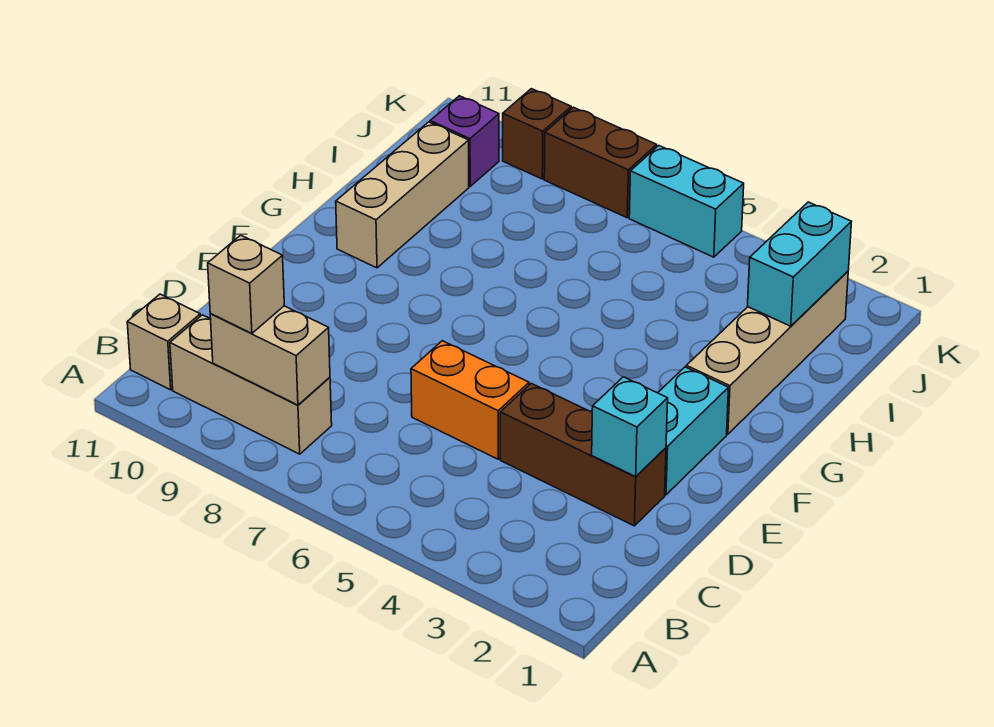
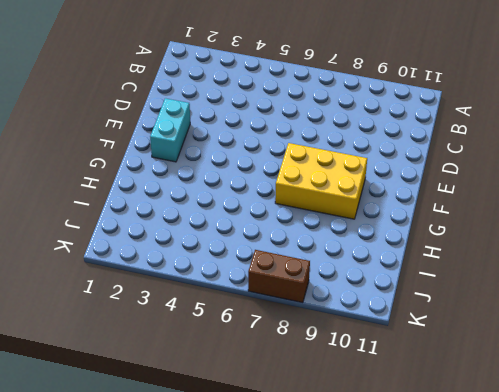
yellow brick F7:G9 level 1 -> none
none -> tan brick B8:B10 level 1
none -> tan brick B11 level 1
none -> brown brick D2:D4 level 1

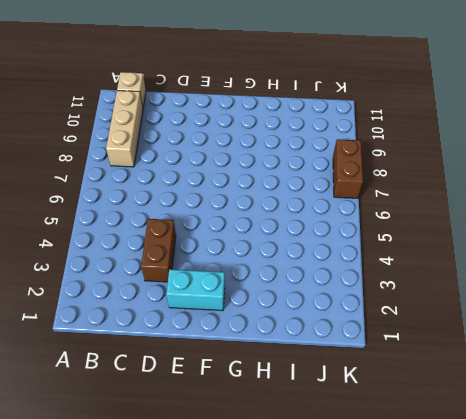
brown brick D3:D4 level 1 -> brown brick D2:D4 level 1
none -> orange brick D5:D6 level 1
none -> tan brick G2:J2 level 1
none -> tan brick G10:I10 level 1

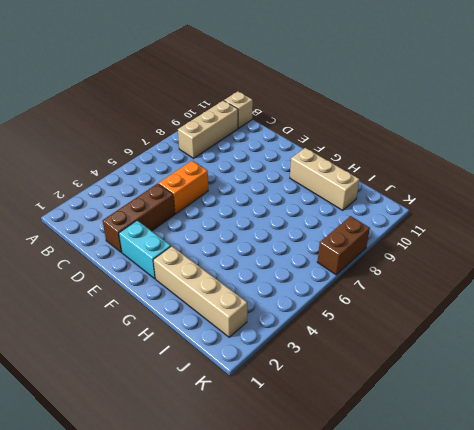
none -> purple brick J10 level 1
none -> cyan brick K5:K6 level 1
none -> brown brick K9 level 1

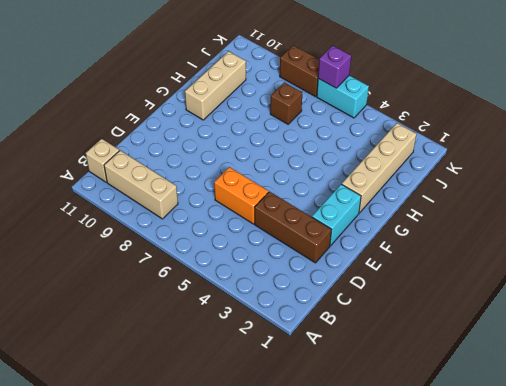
brown brick I7 level 1 -> brown brick K9 level 1
purple brick K6 level 2 -> purple brick J10 level 1
none -> tan brick B8:B9 level 2
none -> cyan brick D2 level 2
none -> cyan brick I2:J2 level 2

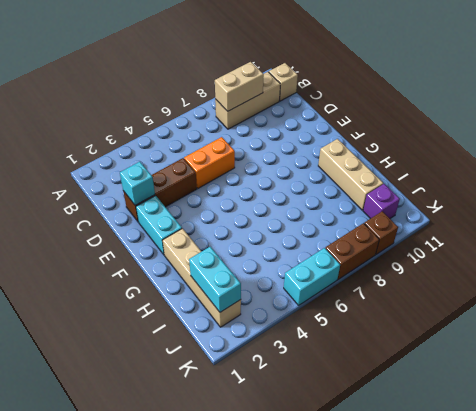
none -> tan brick B9 level 3

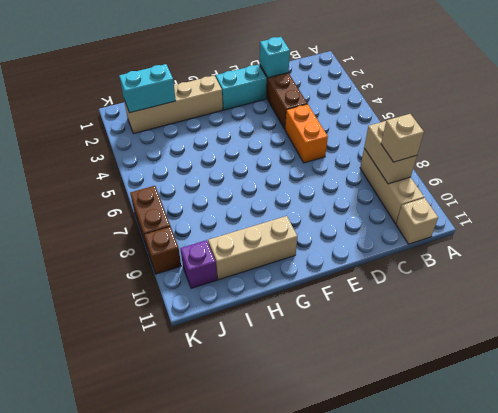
none -> cyan brick K5:K6 level 1

